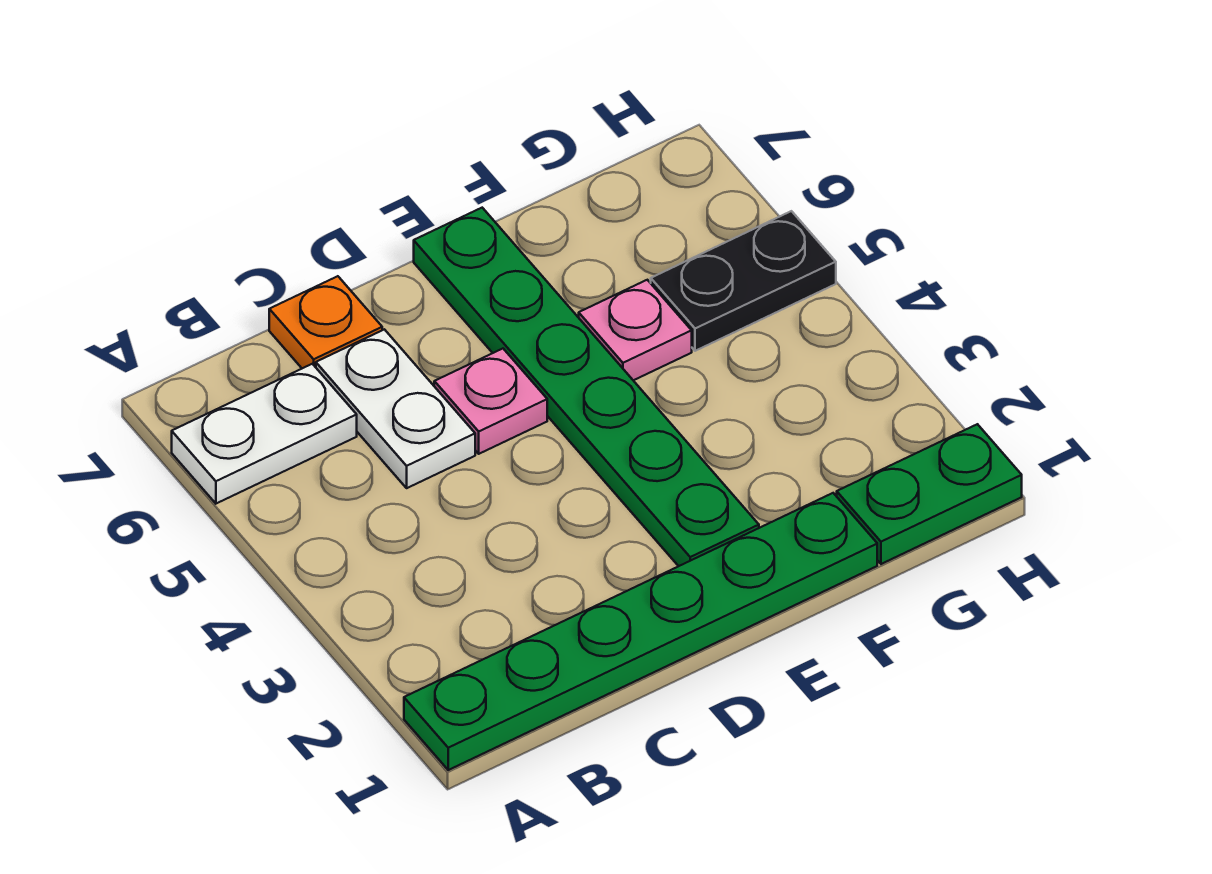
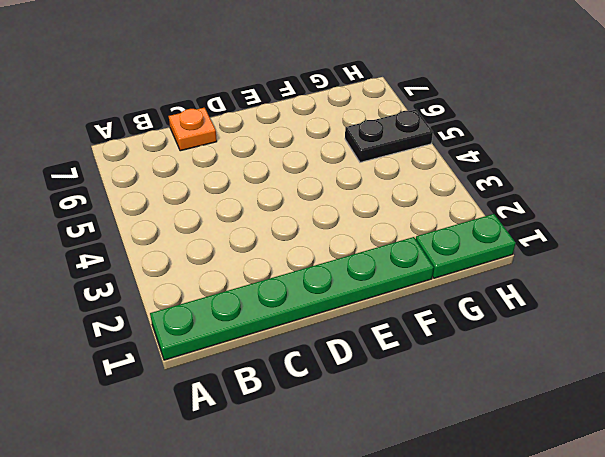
none -> white plate A6:B6 level 1
none -> white plate C5:C6 level 1

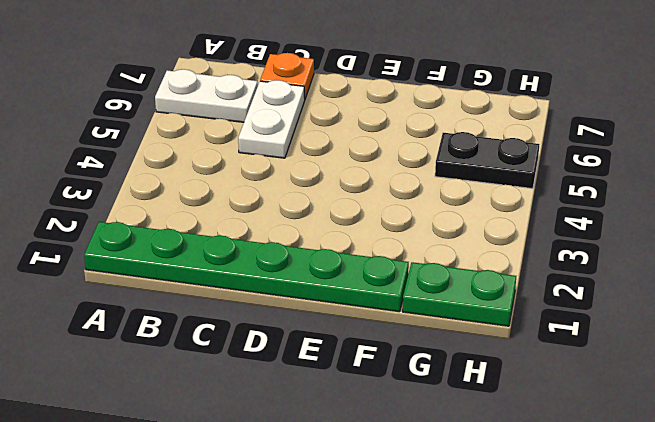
none -> pink plate D5 level 1
none -> green plate E2:E7 level 1

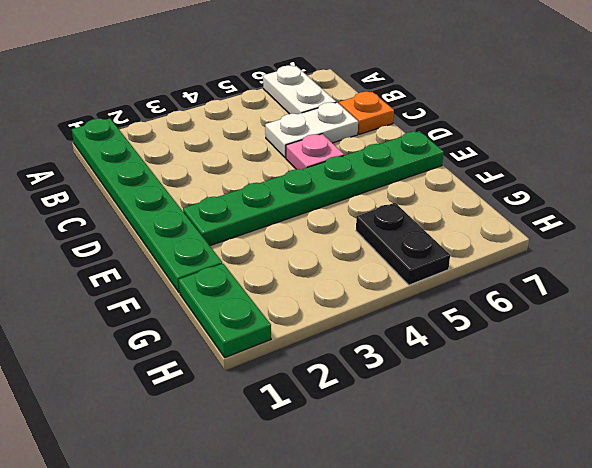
none -> pink plate F5 level 1

